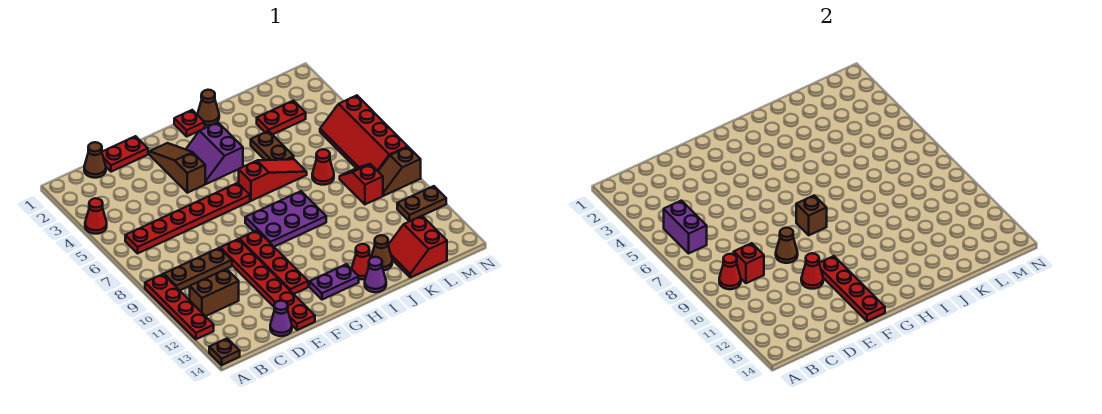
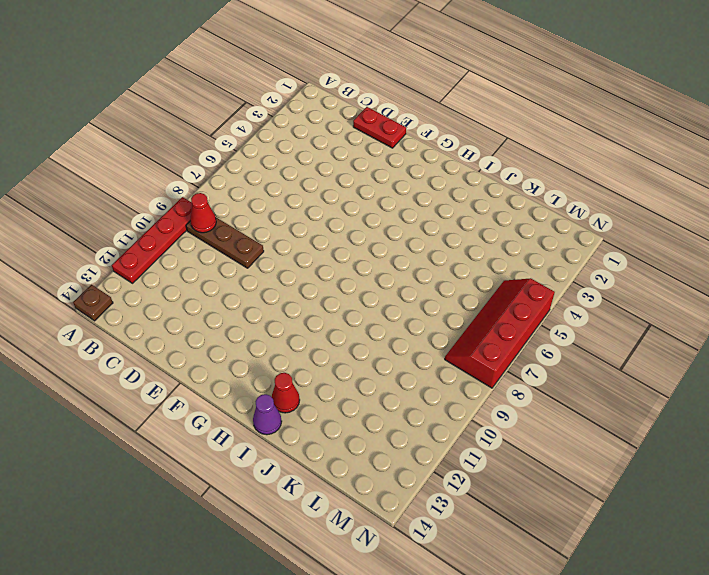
none -> red cone A4 level 1
none -> red plate B6:G6 level 1
none -> brown brick B11:C11 level 1
none -> brown cone C1 level 1

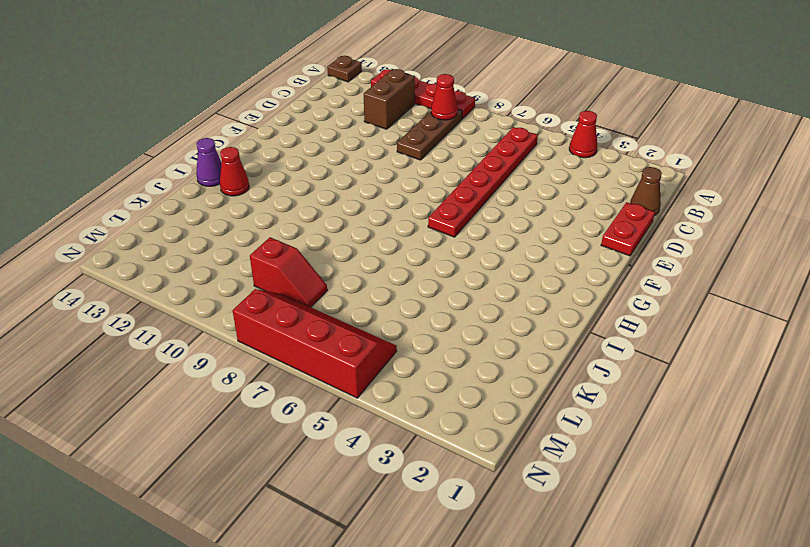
none -> purple cone D14 level 1
none -> red plate E9:E14 level 1
none -> brown slope F2:F4 level 1 top 4
none -> red plate F9:F12 level 1

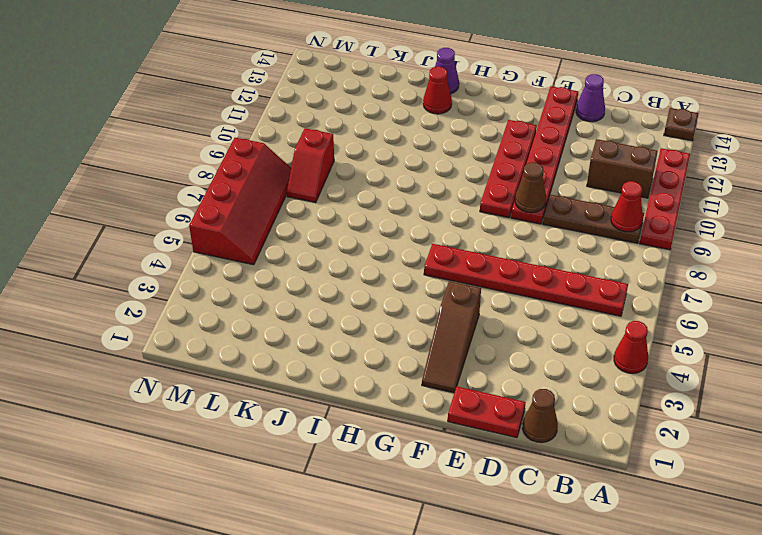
none -> purple slope G3:H4 level 1 top H
none -> purple plate G8:I9 level 1
none -> purple plate G13:H13 level 1
none -> red plate H1 level 1

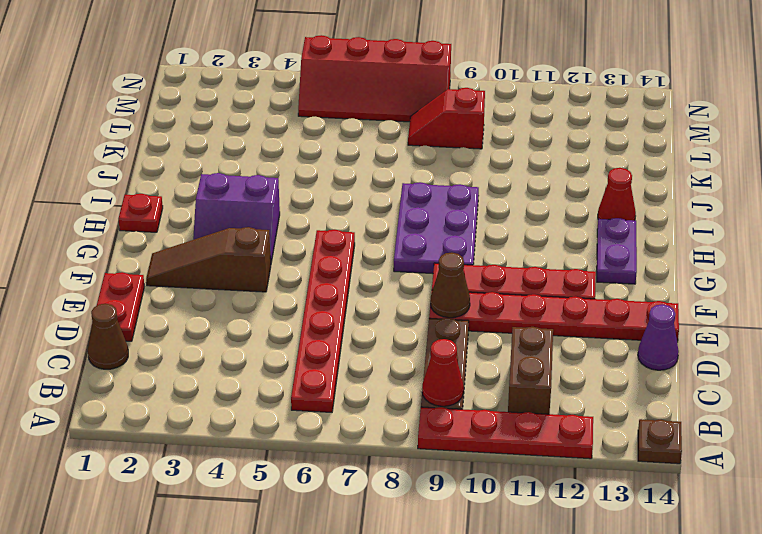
none -> red cone A4 level 1
none -> red slope H6:J6 level 1 top H
none -> brown cone I1 level 1
none -> purple cone I14 level 1

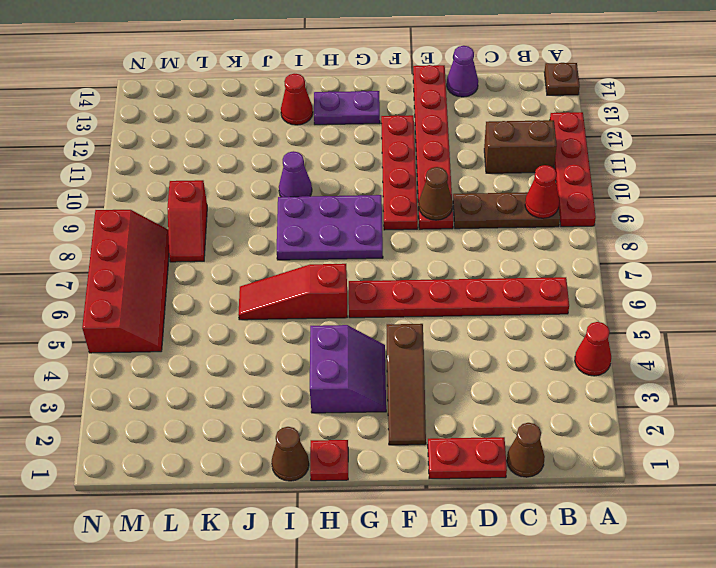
purple cone I10 level 1 -> purple cone I14 level 1
none -> brown plate J4:J5 level 1
none -> brown cone J13 level 1
none -> red plate K3:L3 level 1
none -> red cone K7 level 1

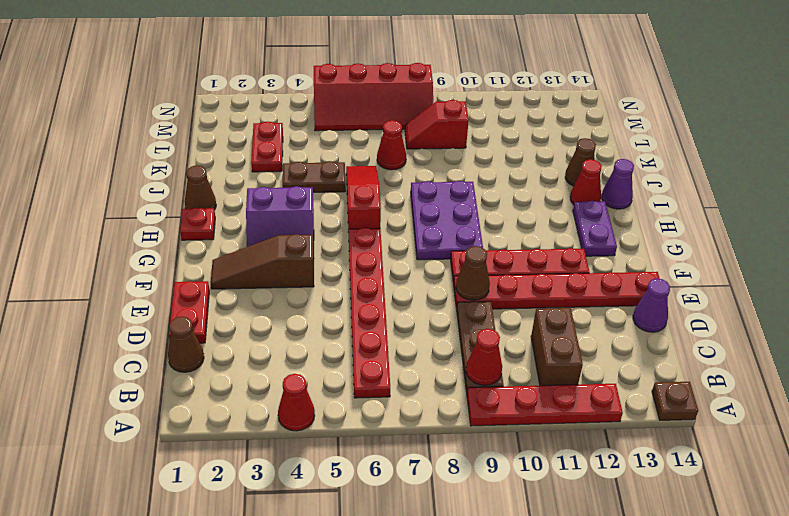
none -> red slope K13:L14 level 1 top L
none -> brown slope M9:N9 level 1 top N
none -> brown plate M11:N11 level 1
none -> purple brick B5:B6 level 2

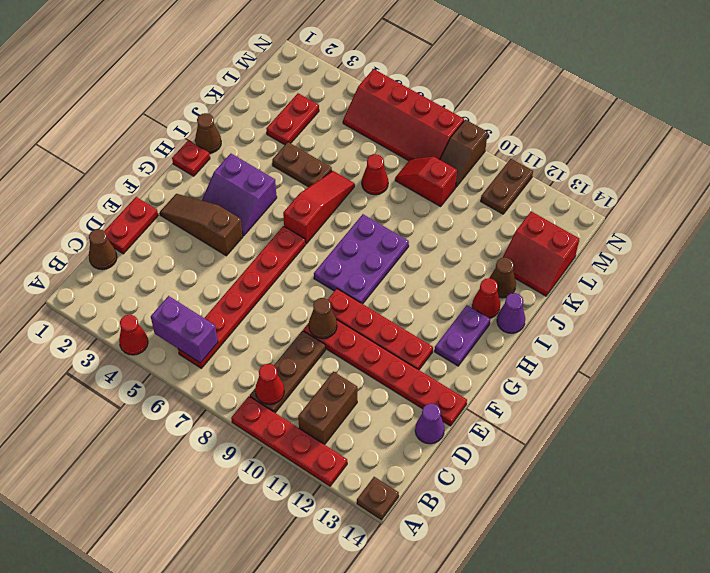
none -> red brick C9 level 2
none -> red cone E11 level 2
none -> red plate F11:F14 level 2
none -> brown brick G8 level 2

